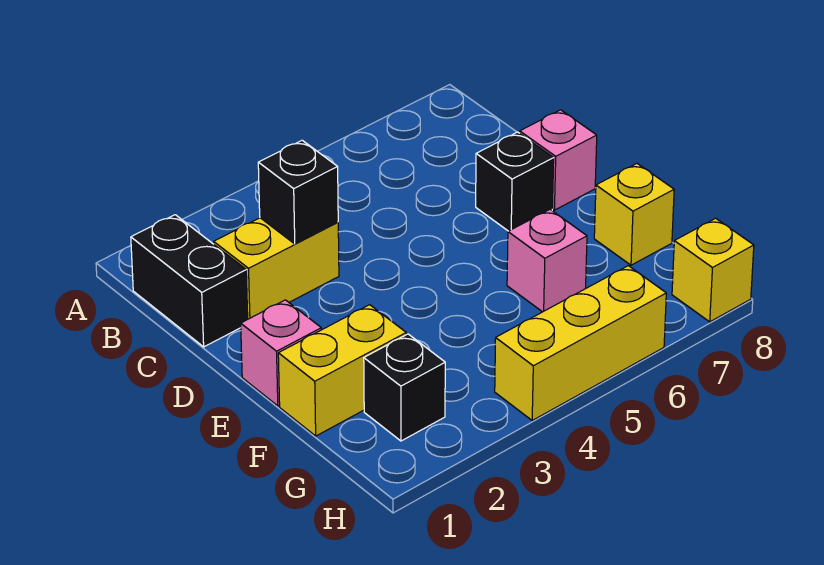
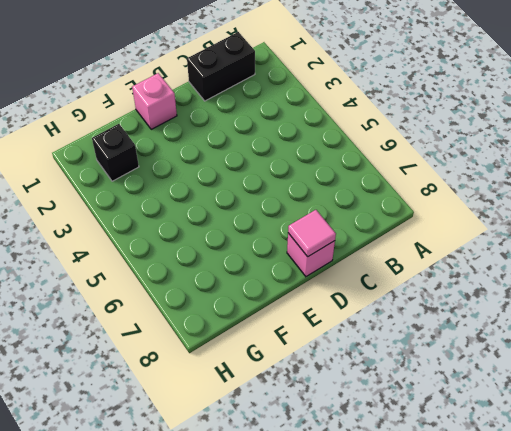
pink tile D8 level 2 -> none
none -> yellow brick C2:C3 level 1
none -> black brick D7 level 1
none -> yellow brick F1:F2 level 1

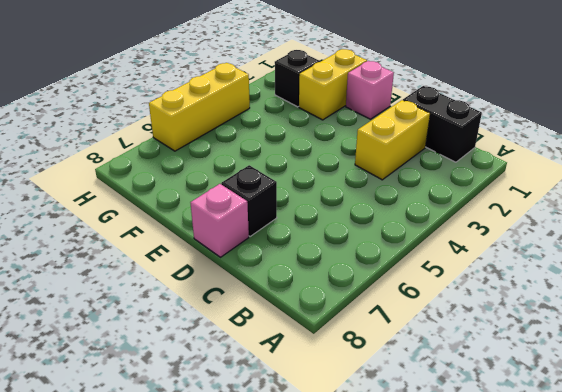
none -> pink brick F6 level 1
none -> yellow brick F8 level 1
none -> yellow brick H8 level 1

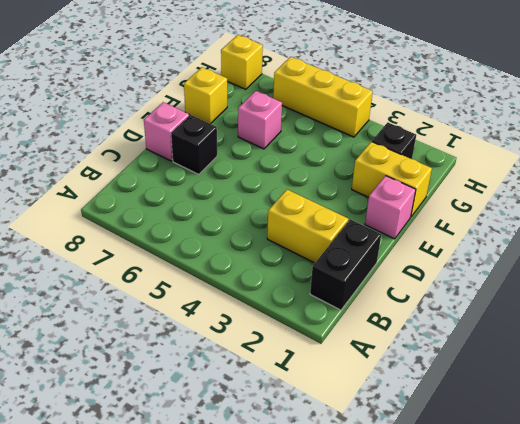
none -> black brick C3 level 2

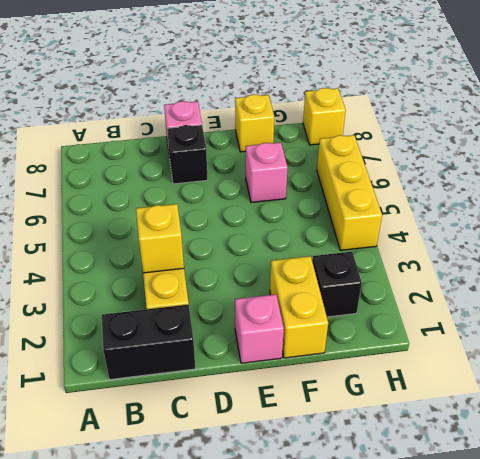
yellow brick C3 level 2 -> black brick C3 level 2

